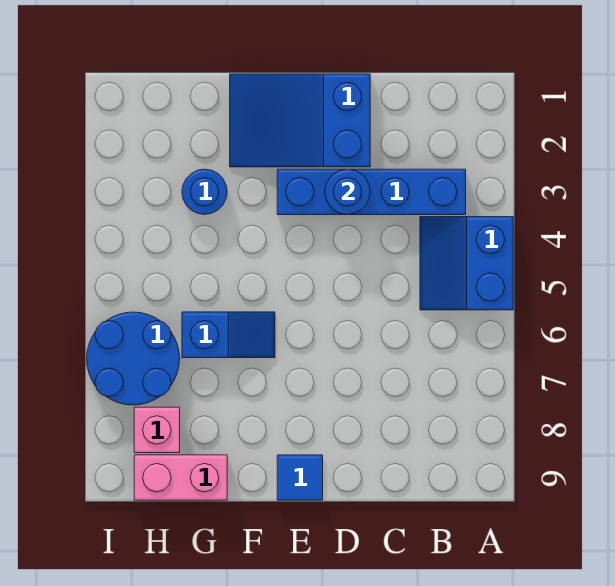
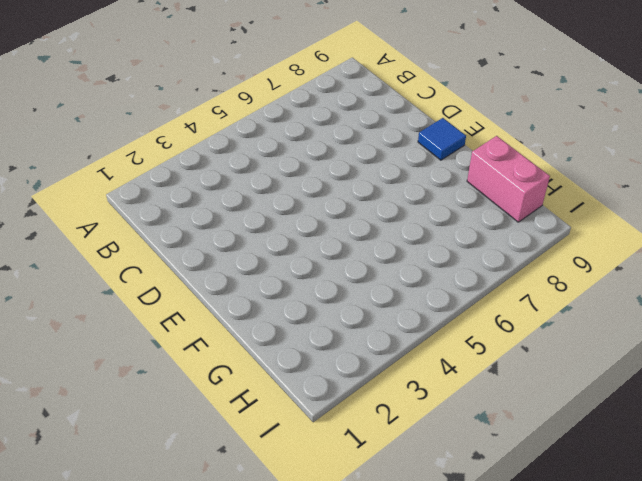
none -> blue slope A4:B5 level 1 top A
none -> blue brick B3:E3 level 1

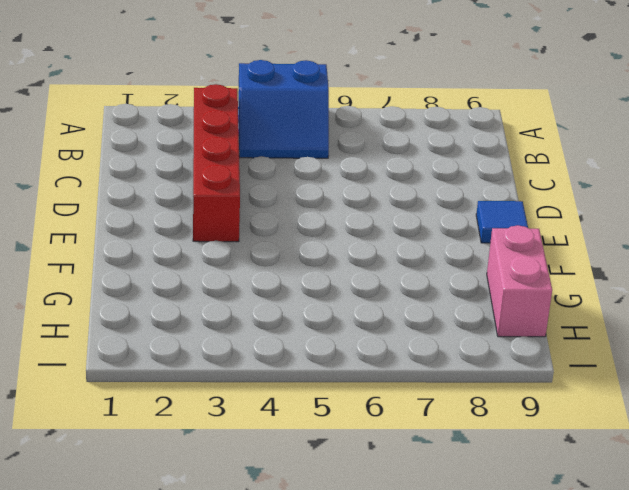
red brick B3:E3 level 1 -> blue brick B3:E3 level 1
none -> blue slope D1:F2 level 1 top D
none -> blue slope F6:G6 level 1 top G

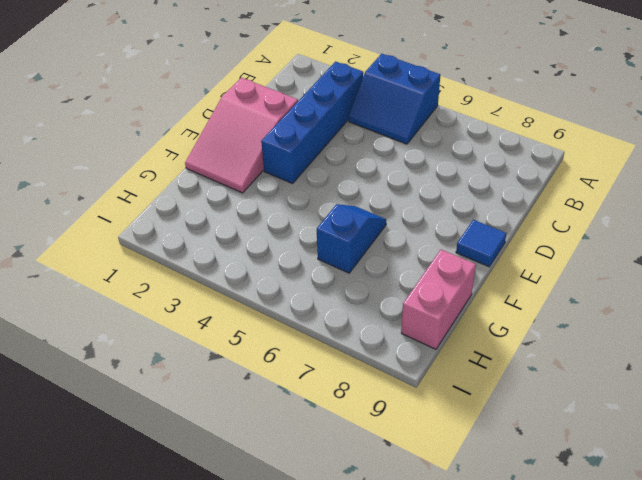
pink slope D1:F2 level 1 top D -> blue slope D1:F2 level 1 top D
none -> blue round brick G3 level 1
none -> blue round brick H6:I7 level 1

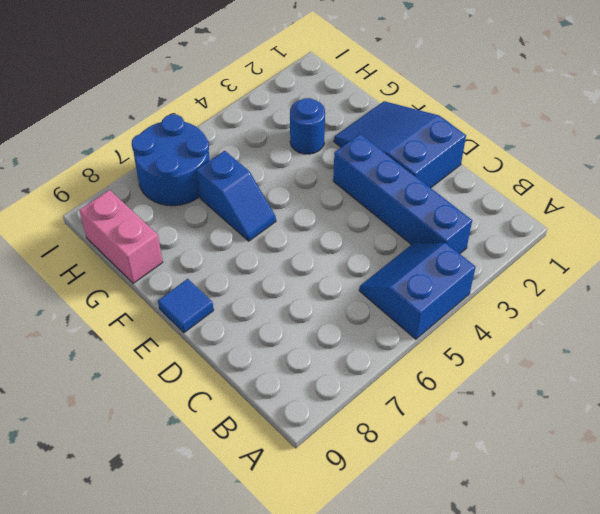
none -> pink brick H8 level 1
none -> blue round brick D3 level 2

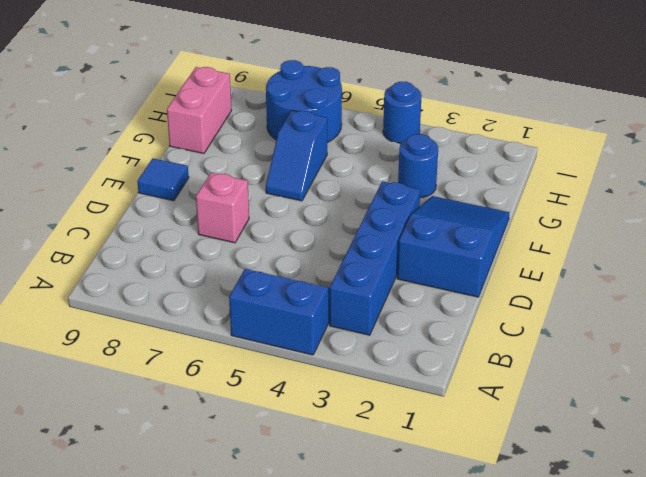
pink brick D7 level 1 -> pink brick H8 level 1
blue round brick I4 level 1 -> blue round brick D3 level 2

